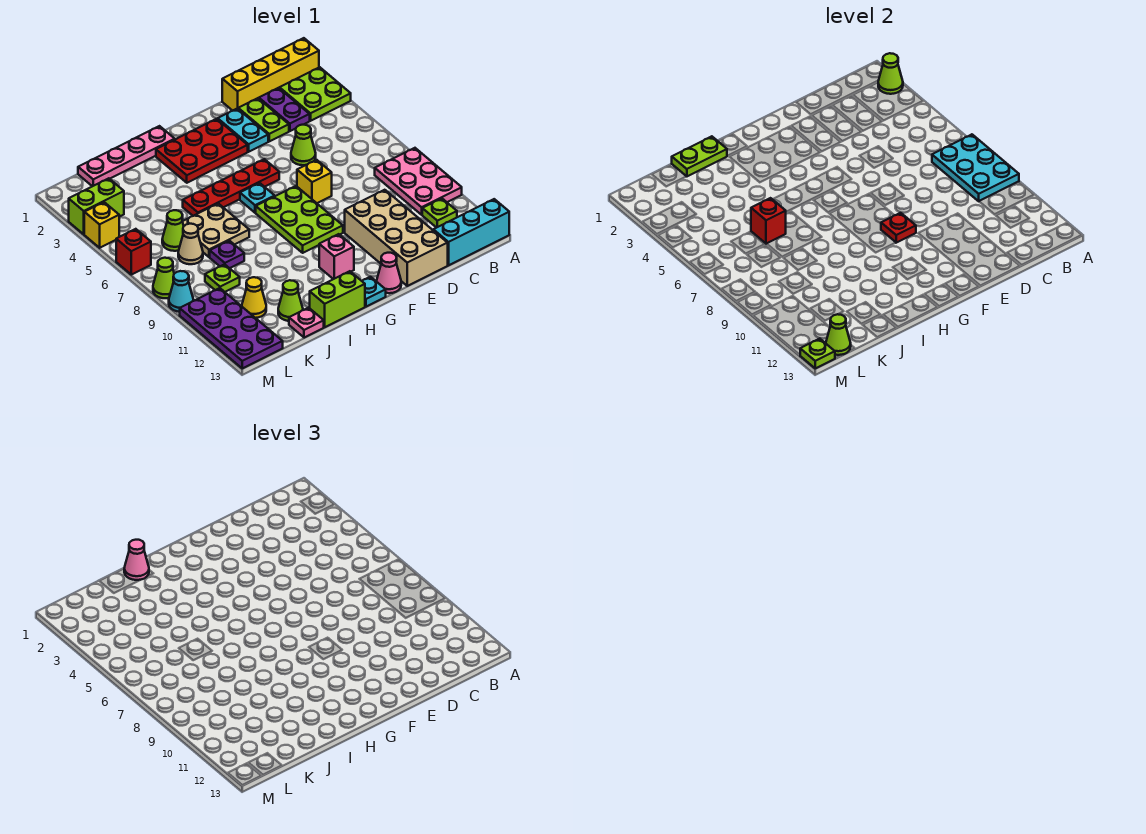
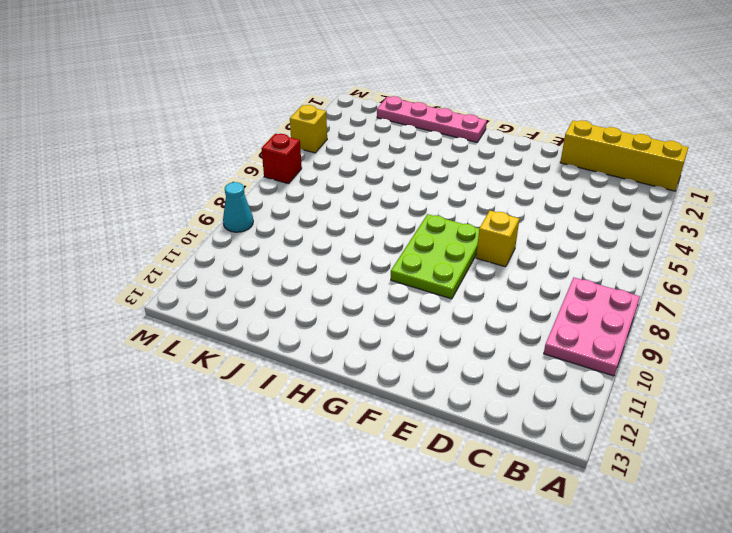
none -> lime plate A2:B3 level 1
none -> cyan brick A13:C13 level 1
none -> lime plate B11 level 1
none -> purple plate C2:C3 level 1

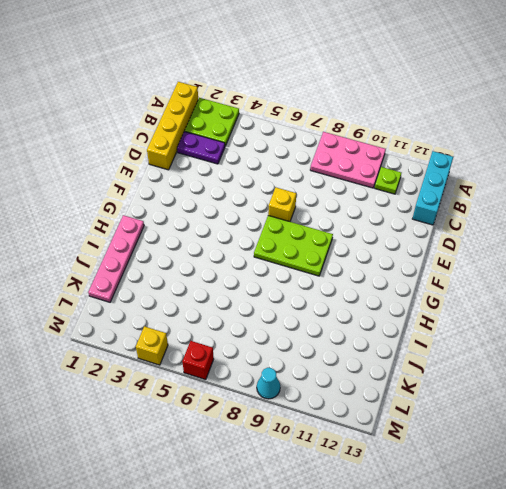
none -> lime plate D2:D3 level 1
none -> lime cone D5 level 1
none -> tan brick D10:E13 level 1
none -> cyan plate E2:E3 level 1

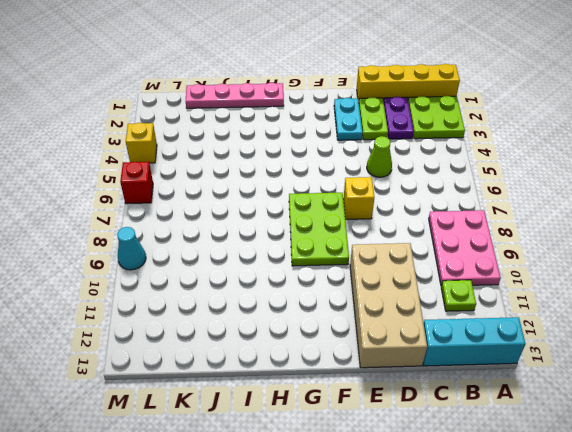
none -> red plate F2:H3 level 1
none -> red plate F5:I5 level 1
none -> pink cone F13 level 1
none -> cyan plate G6 level 1

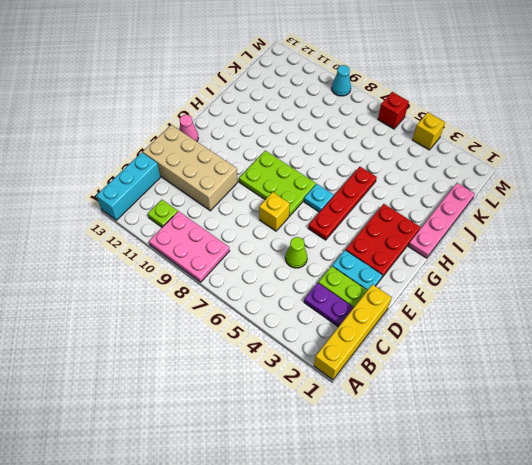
none -> lime plate A2:B3 level 1
none -> pink brick G11 level 1
none -> cyan plate G13 level 1
none -> lime brick H13:I13 level 1

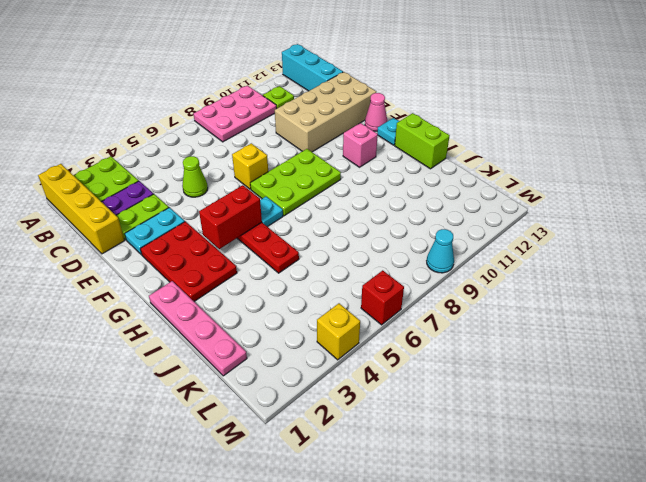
red brick G4:G5 level 2 -> none
none -> tan plate I6:J7 level 1
none -> purple plate J8 level 1
none -> lime cone J12 level 1
none -> pink plate J13 level 1

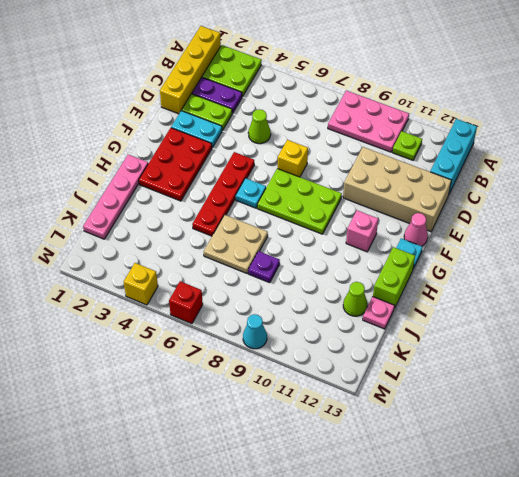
none -> lime cone K6 level 1
none -> tan cone K7 level 1
none -> lime plate K9 level 1
none -> yellow cone K11 level 1

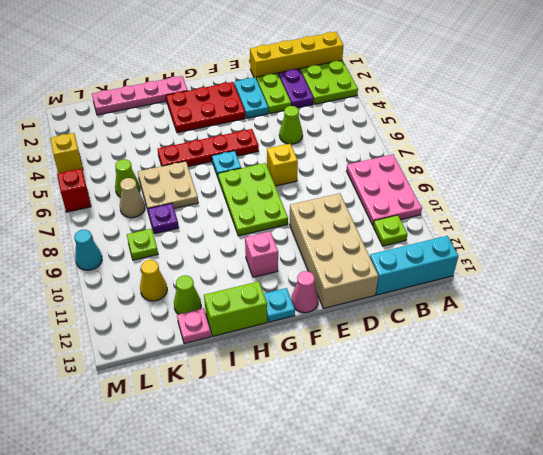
none -> lime brick L3:M3 level 1
none -> purple plate L10:M13 level 1
none -> lime cone M8 level 1
none -> lime cone A2 level 2

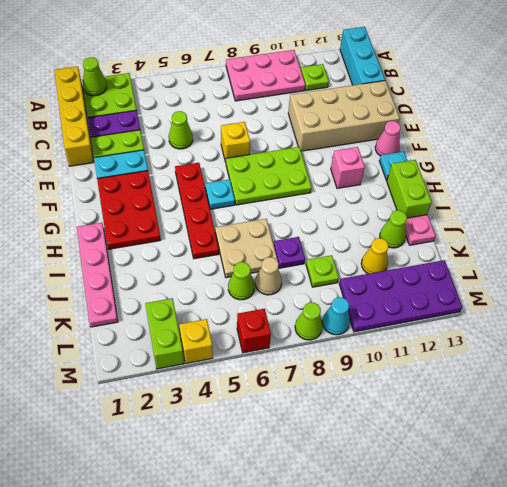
none -> cyan plate A7:B9 level 2
none -> red plate F9 level 2
none -> lime plate I1:J1 level 2
none -> red brick J6 level 2

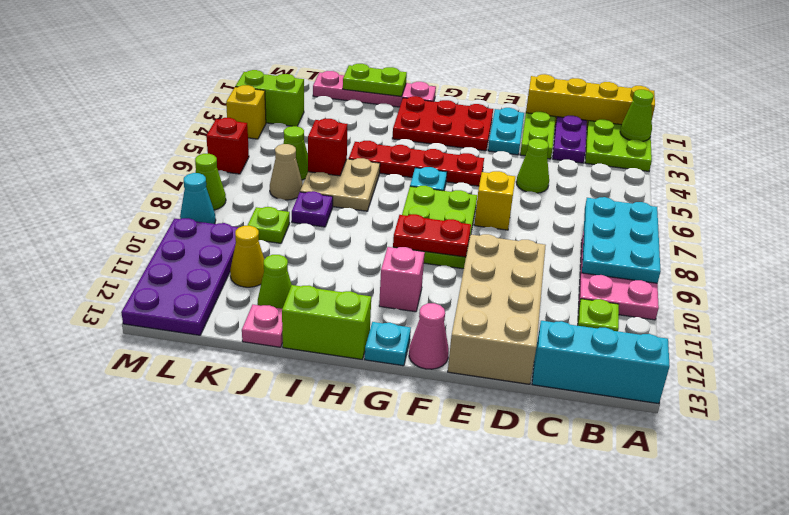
red plate F9:G9 level 2 -> red plate F9 level 2
none -> lime cone L13 level 2
none -> lime plate M13 level 2
none -> pink cone I1 level 3

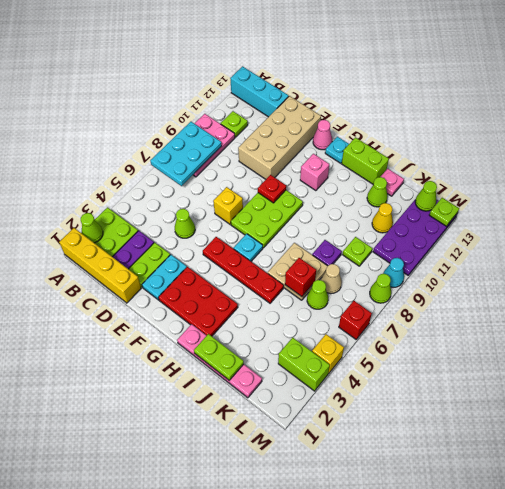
none -> pink cone I1 level 3

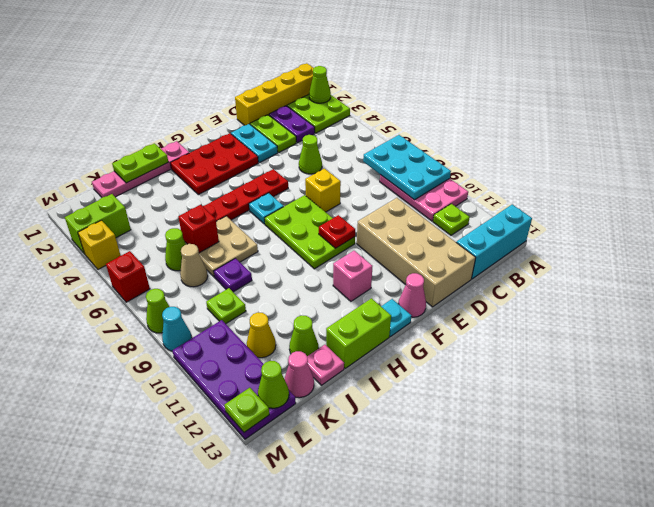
pink cone K13 level 1 -> pink cone I1 level 3

